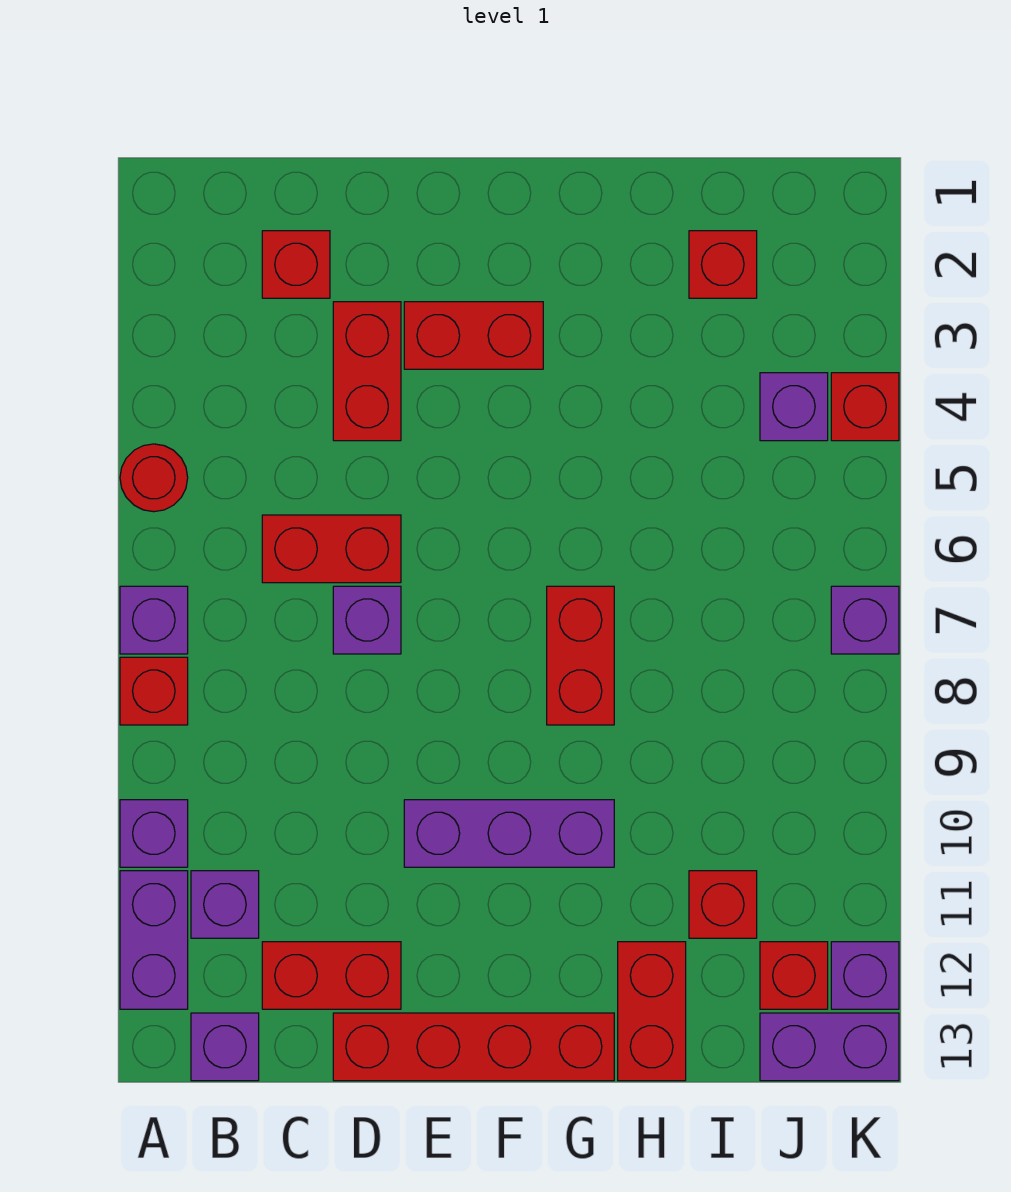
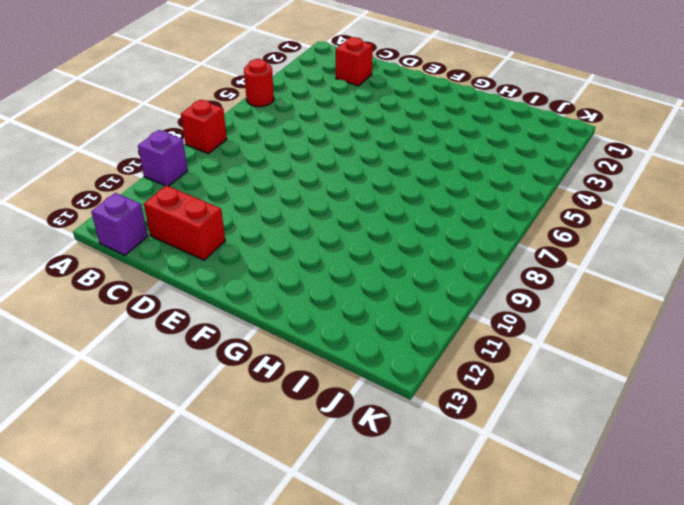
none -> purple brick A7 level 1
none -> purple brick A11:A12 level 1
none -> purple brick B11 level 1

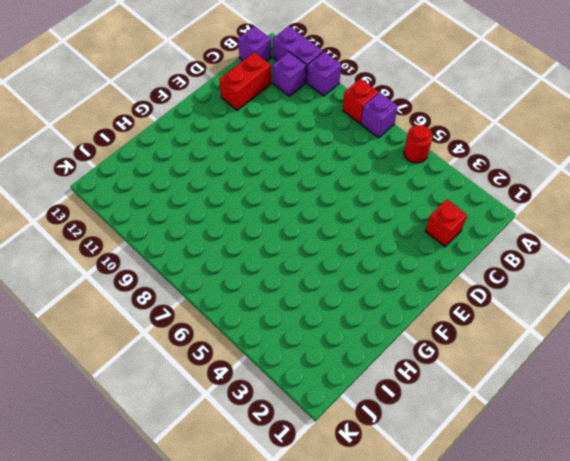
none -> red brick C6:D6 level 1
none -> red brick D3:D4 level 1
none -> purple brick D7 level 1

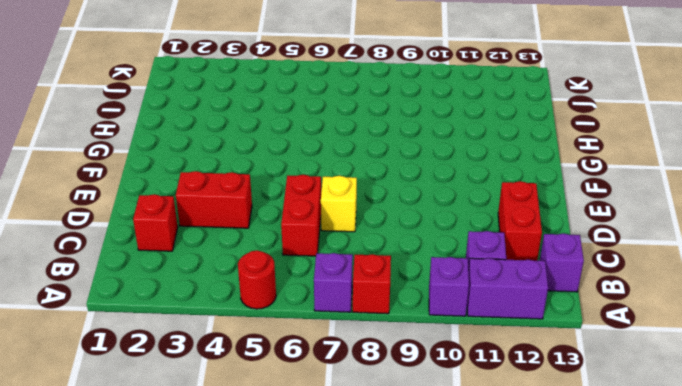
yellow brick D7 level 1 -> purple brick D7 level 1
none -> red brick D13:G13 level 1
none -> red brick E3:F3 level 1
none -> purple brick E10:G10 level 1

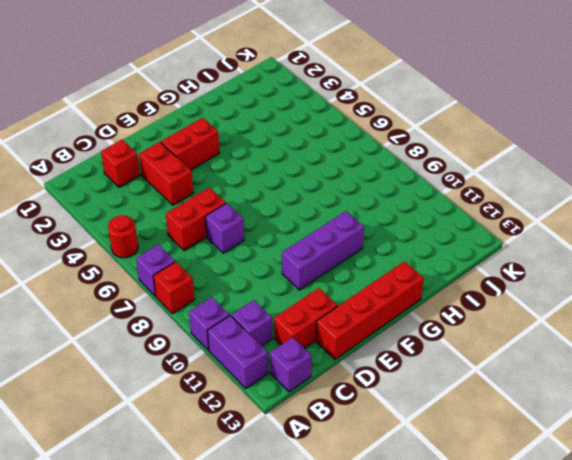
none -> red brick G7:G8 level 1
none -> red brick H12:H13 level 1
none -> red brick I2 level 1

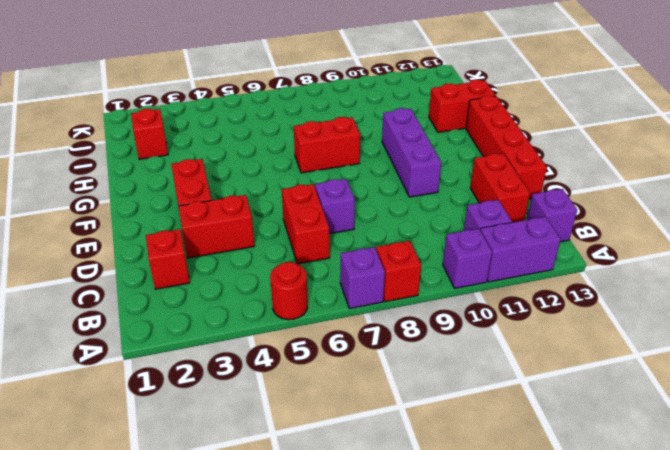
none -> red brick I11 level 1
none -> purple brick J4 level 1
none -> red brick J12 level 1

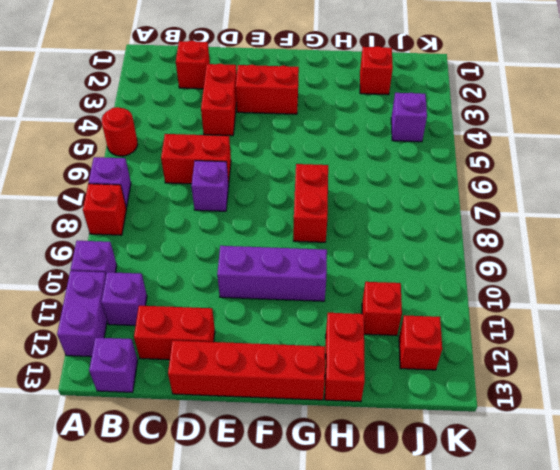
none -> purple brick J13:K13 level 1
none -> red brick K4 level 1
none -> purple brick K7 level 1

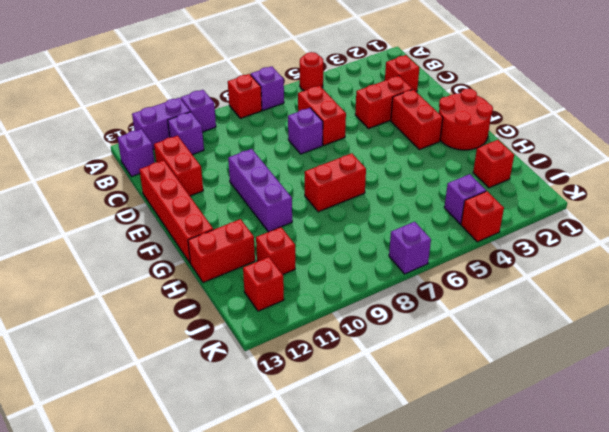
red round brick F1:G2 level 1 -> none
none -> purple brick J13:K13 level 1
none -> purple brick K12 level 1

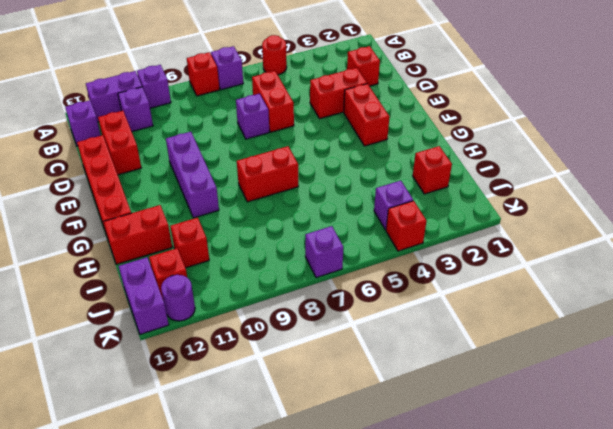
purple round brick K12 level 1 -> purple brick K12 level 1

